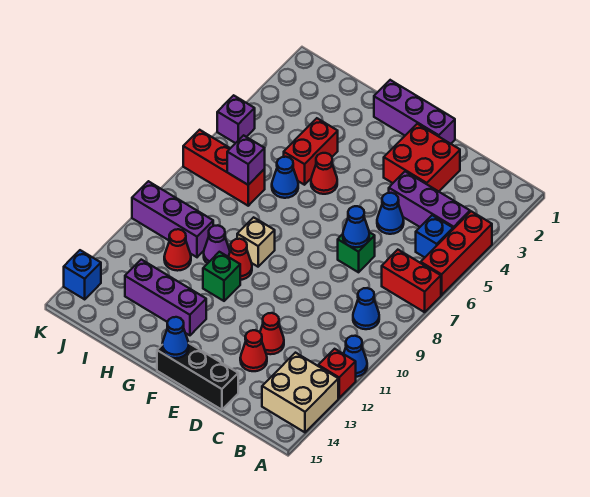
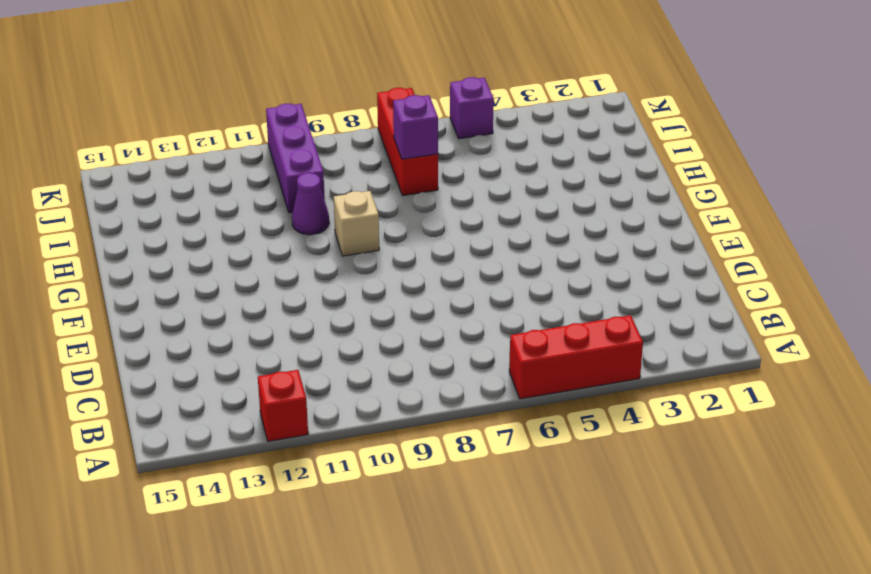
none -> red brick A7:B7 level 1
none -> blue cone A11 level 1
none -> tan brick A13:B14 level 1
none -> purple brick B4:D4 level 1

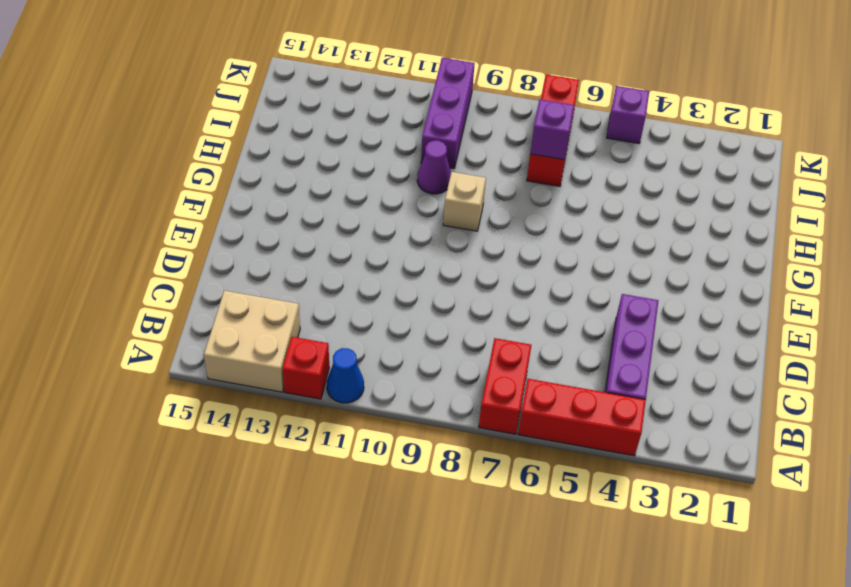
none -> blue brick B5 level 1
none -> blue cone B9 level 1
none -> red brick D2:E3 level 1
none -> blue cone D5 level 1

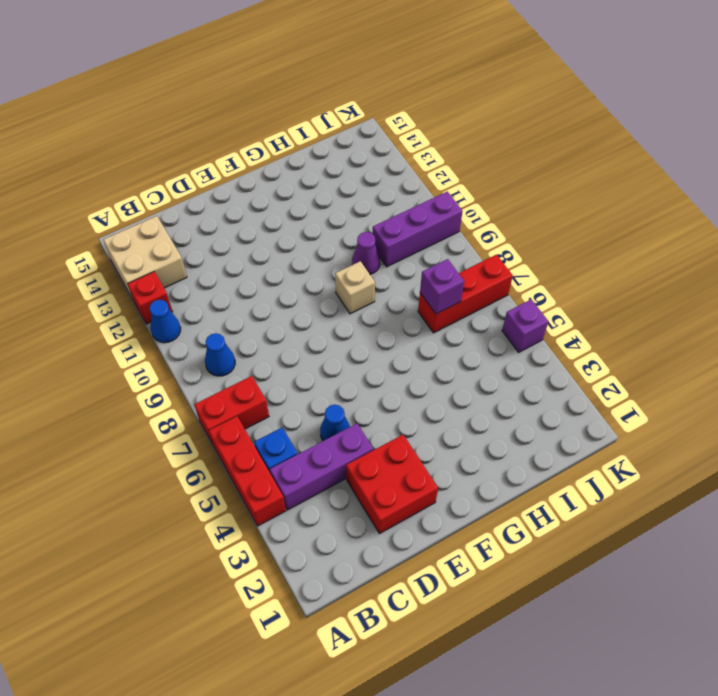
none -> green brick D7 level 1
none -> red cone D12 level 1
none -> red cone D13 level 1
none -> black brick D15:F15 level 1

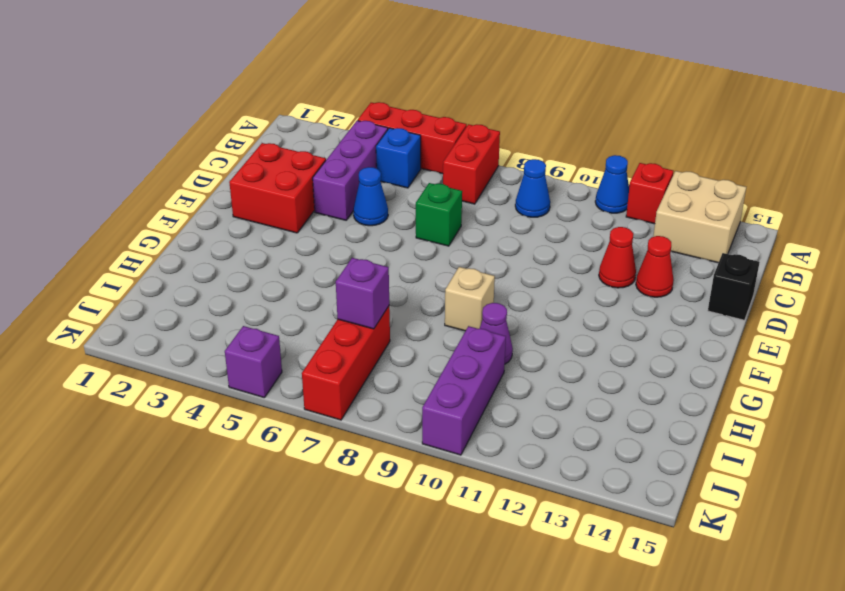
black brick D15 level 1 -> black brick D15:F15 level 1
none -> purple brick E1:G1 level 1
none -> red cone G5 level 1
none -> red cone G10 level 1
none -> green brick G11 level 1

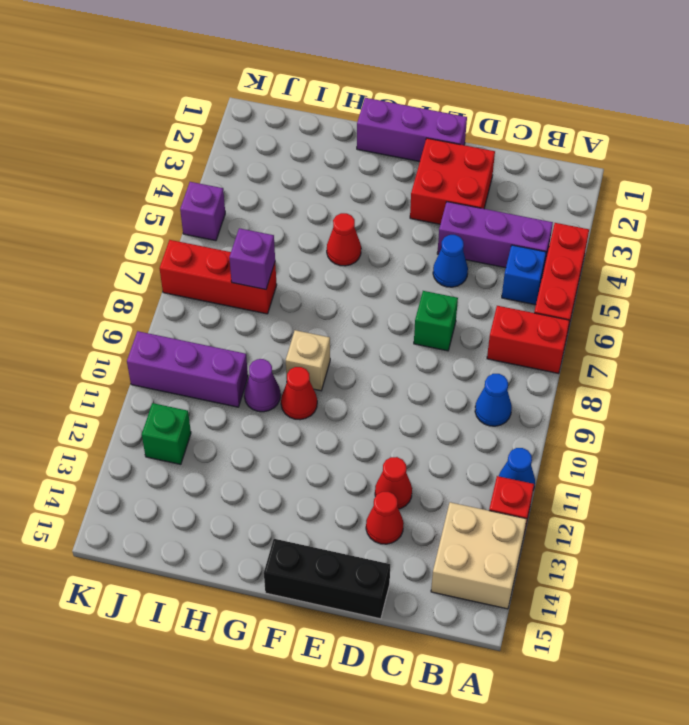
green brick J12 level 1 -> green brick G11 level 1
none -> purple brick G13:I13 level 1
none -> red brick H4:H5 level 1
none -> blue cone H6 level 1
none -> red cone I11 level 1

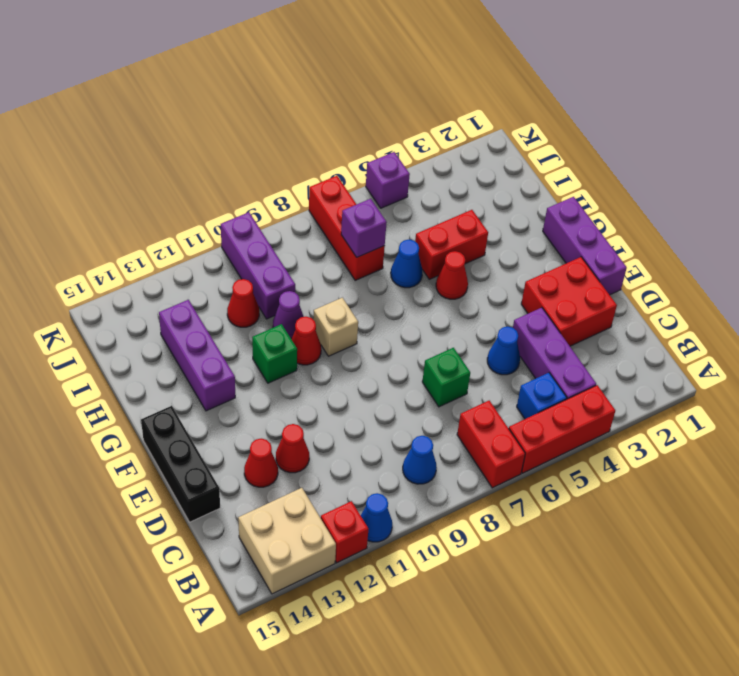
none -> blue brick K14 level 1
none -> blue cone D7 level 2
none -> blue cone F15 level 2

